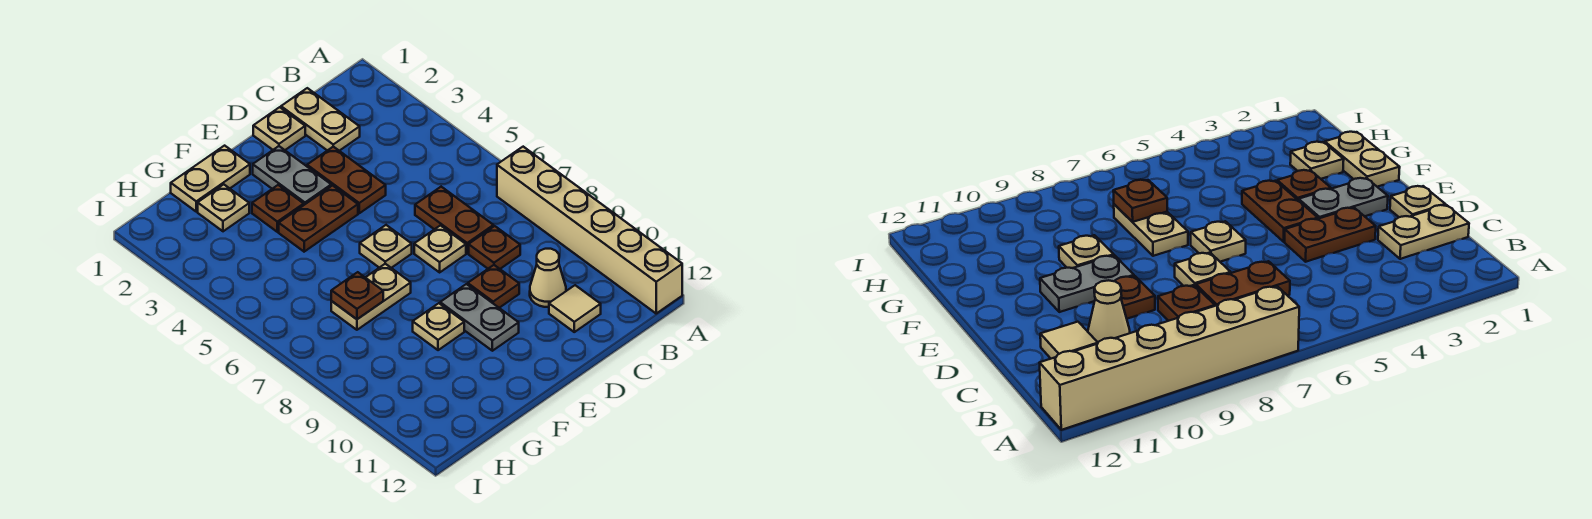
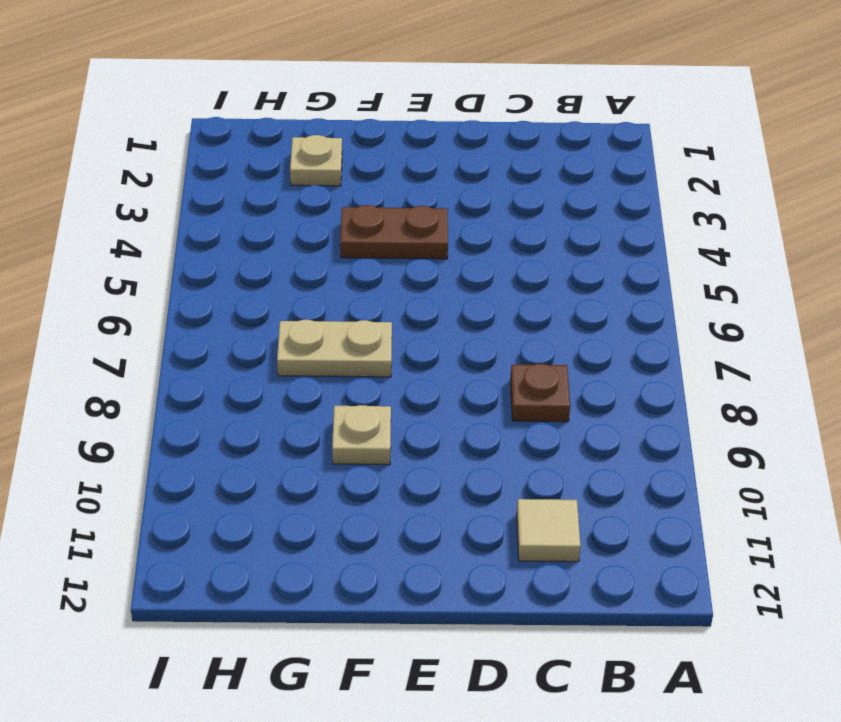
none -> tan brick A7:A12 level 1
none -> tan plate C1:C2 level 1
none -> brown plate C6:C7 level 1

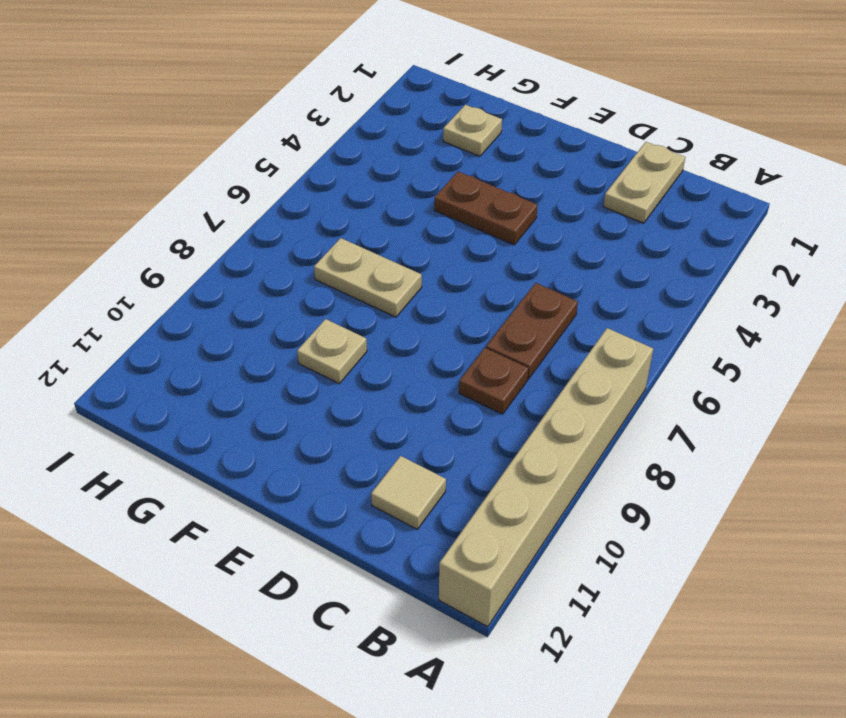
none -> tan cone C10 level 1
none -> tan plate D1 level 1
none -> brown plate D3:D4 level 1

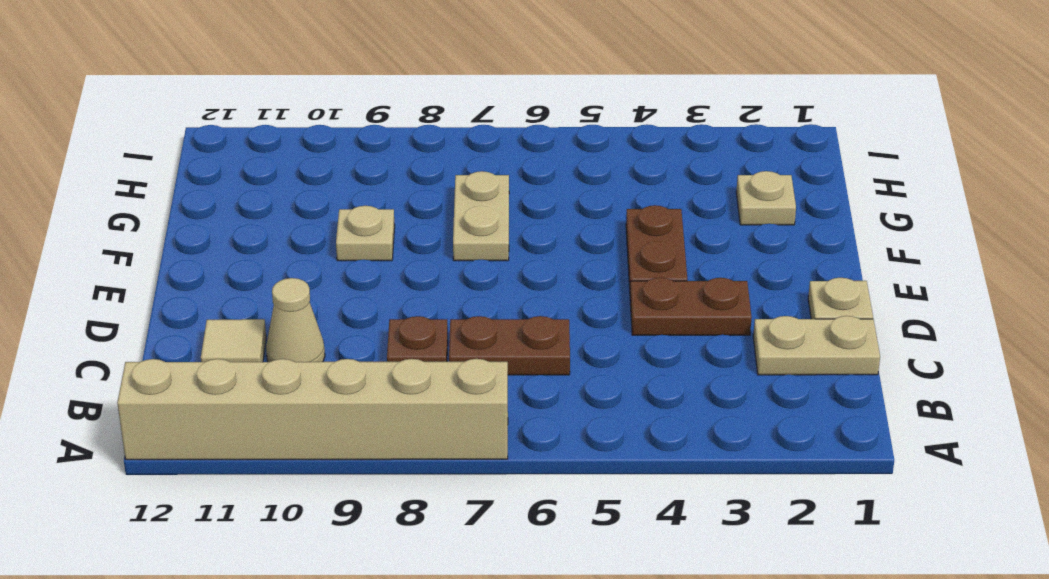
none -> tan plate D7 level 1
none -> brown plate D9 level 1
none -> grey plate E2:E3 level 1

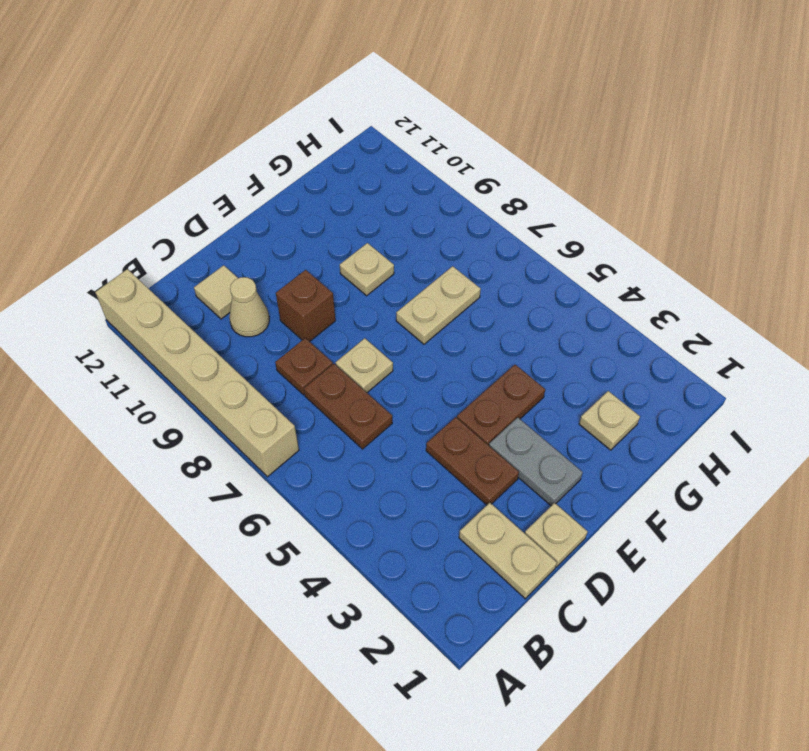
brown brick D9 level 1 -> brown plate D9 level 1
none -> tan plate E6 level 1
none -> grey plate E9:E10 level 1
none -> tan plate F1:G1 level 1

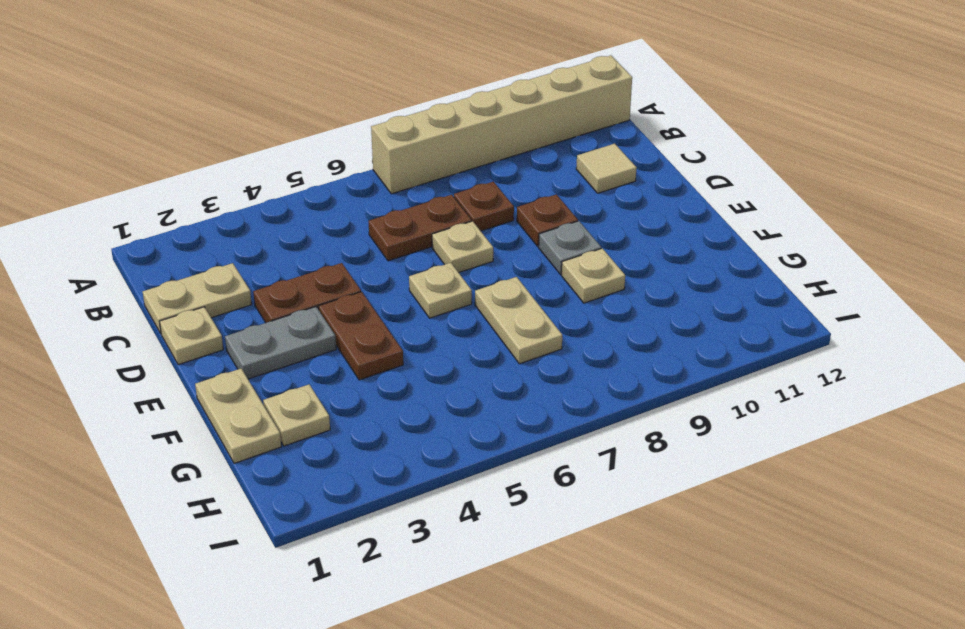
grey plate E9 level 1 -> grey plate E9:E10 level 1
none -> tan cone C10 level 1
none -> brown plate F3 level 1
none -> brown plate G7 level 2

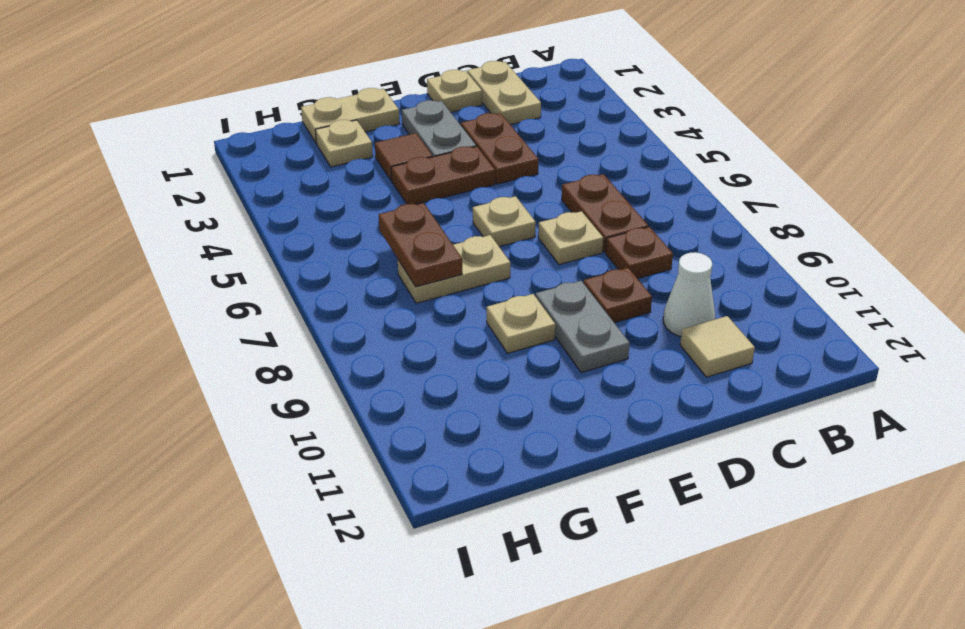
white cone C10 level 1 -> tan cone C10 level 1
brown tile F3 level 1 -> brown plate F3 level 1
brown plate G6:G7 level 2 -> brown plate G7 level 2
none -> tan brick A7:A12 level 1

